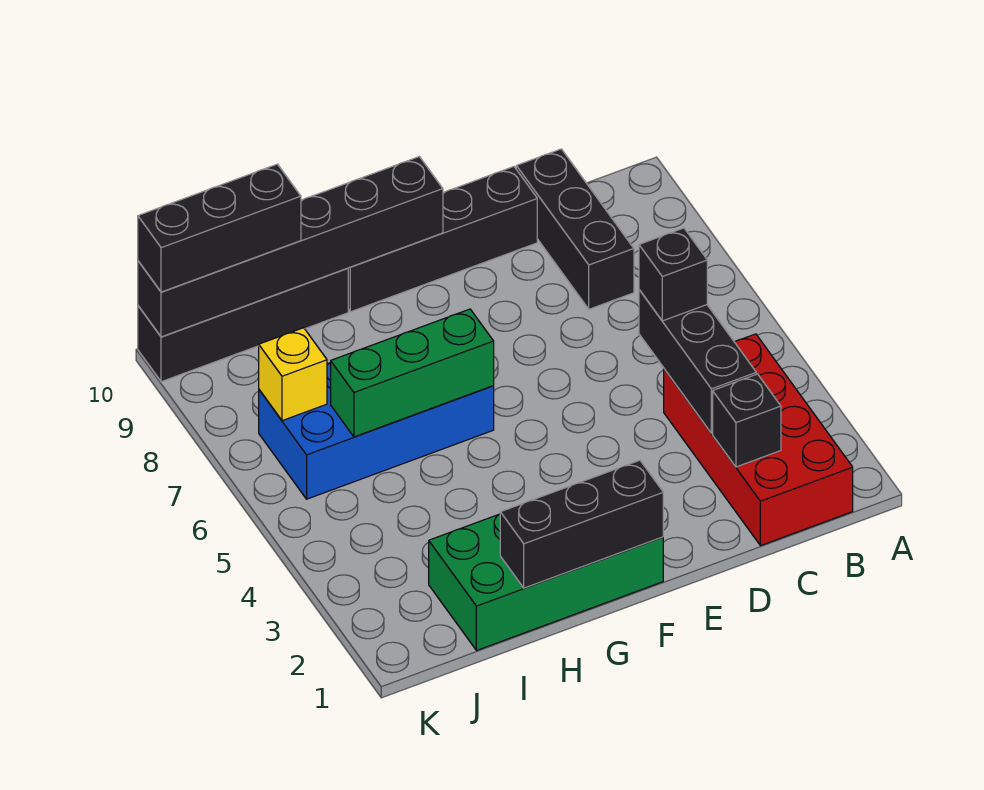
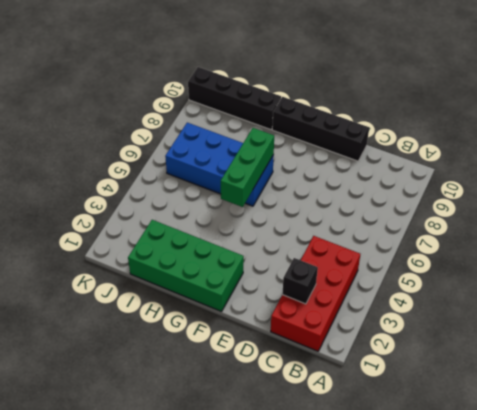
green brick G5:G7 level 2 -> green brick G6:I6 level 2
none -> black brick C8:C10 level 1
none -> black brick C3:C5 level 2
none -> black brick F1:H1 level 2

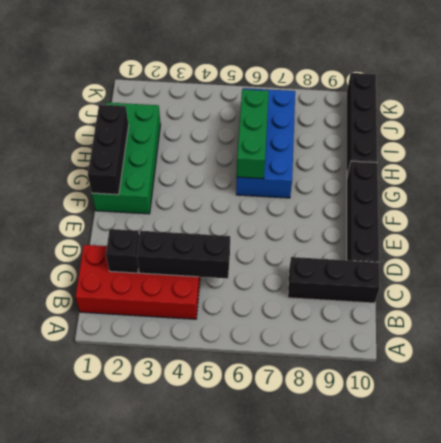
none -> black brick F10:K10 level 2
none -> yellow brick J7 level 2
none -> black brick C5 level 3

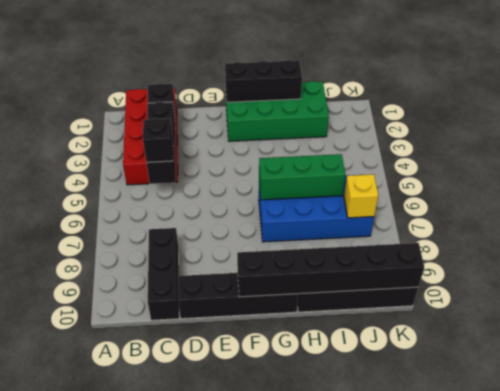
none -> black brick I10:K10 level 3

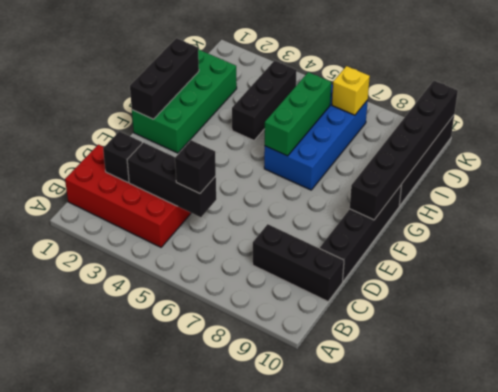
black brick H4:J4 level 1 -> black brick I10:K10 level 3

